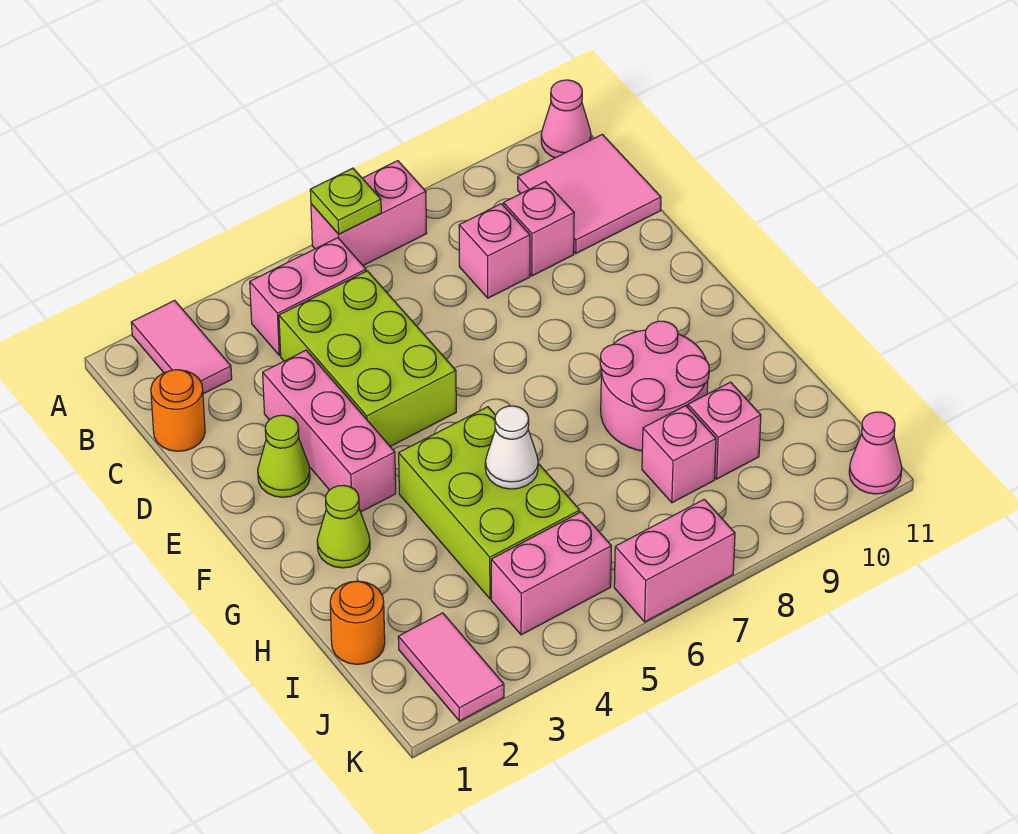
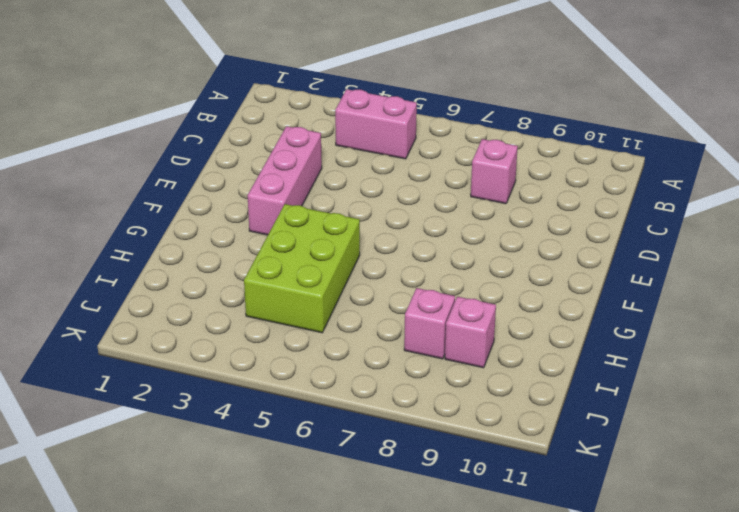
none -> pink tile A2:B2 level 1
none -> pink brick A6:A7 level 1
none -> pink cone A11 level 1

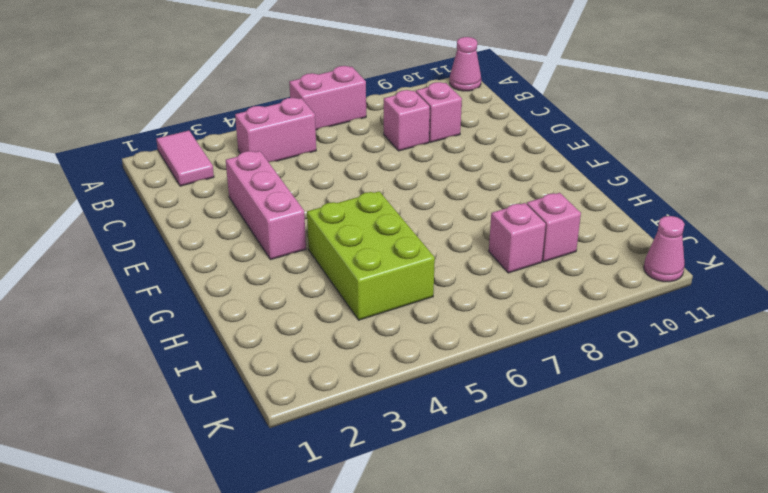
none -> pink tile B10:C11 level 1
none -> orange round brick C1 level 1
none -> lime brick C4:E5 level 1

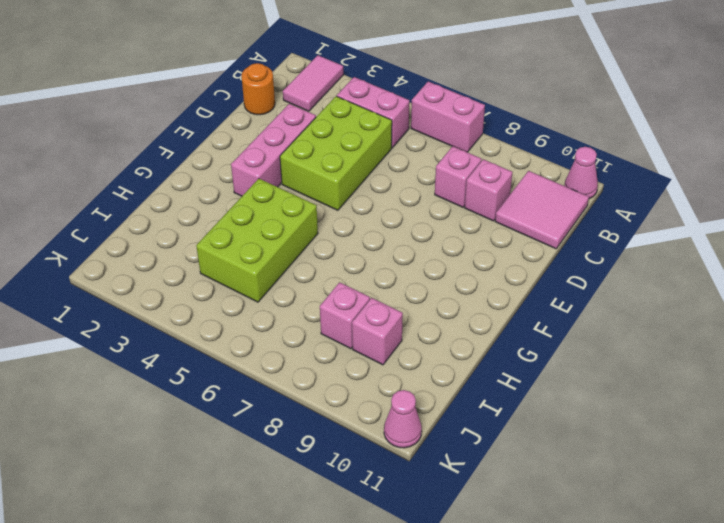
none -> lime cone E2 level 1
none -> lime cone G2 level 1
none -> pink round brick G8:H9 level 1

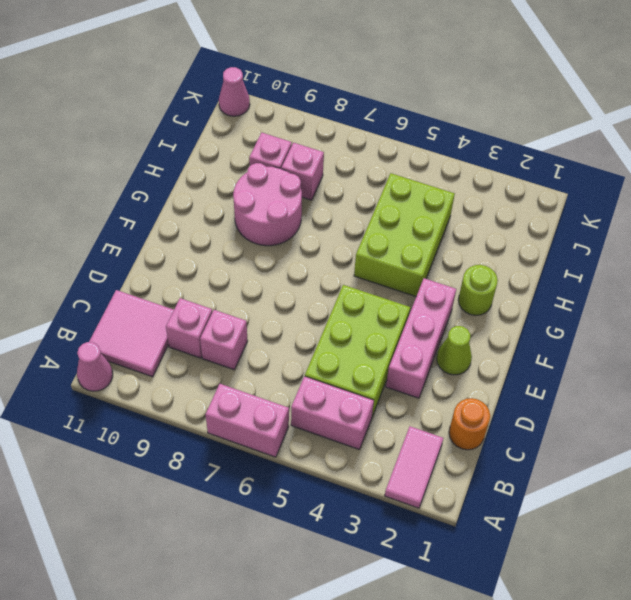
lime round brick G2 level 1 -> lime cone G2 level 1
none -> orange round brick I1 level 1
none -> pink tile J2:K2 level 1
none -> pink brick J4:J5 level 1

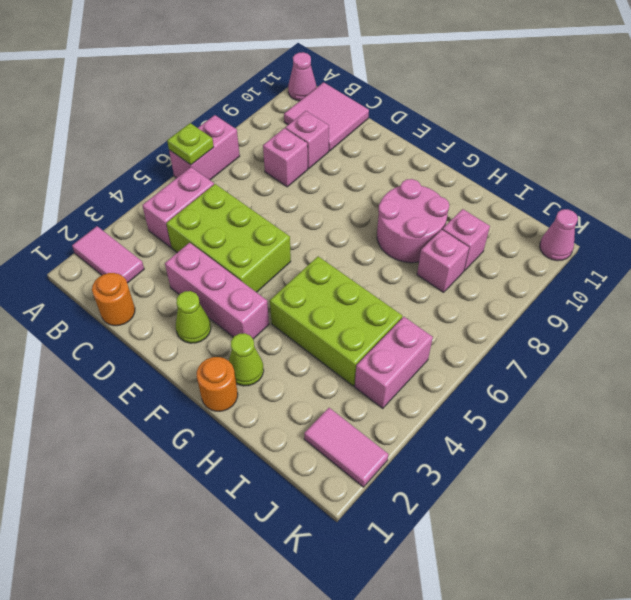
orange round brick G1 level 1 -> orange round brick I1 level 1
none -> pink brick K6:K7 level 1
none -> white cone H5 level 2

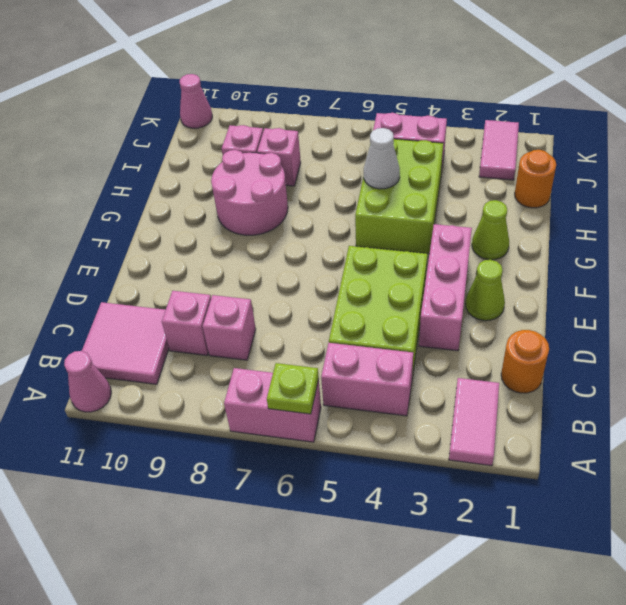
none -> pink brick K6:K7 level 1

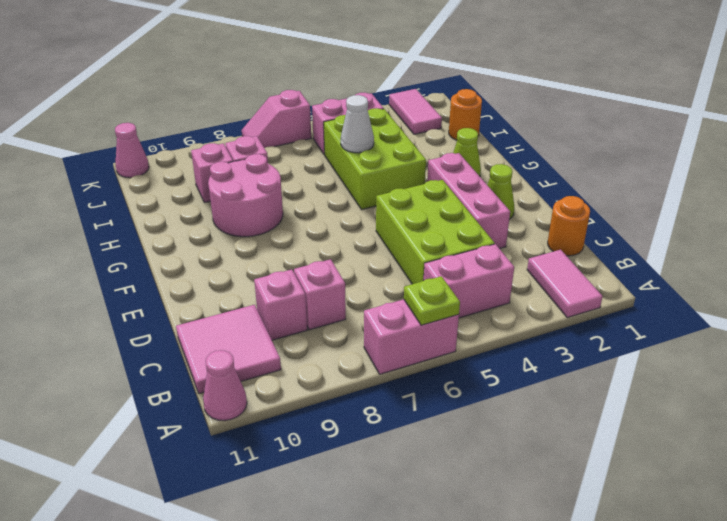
pink slope K6:K7 level 1 top 6 -> pink brick K6:K7 level 1

